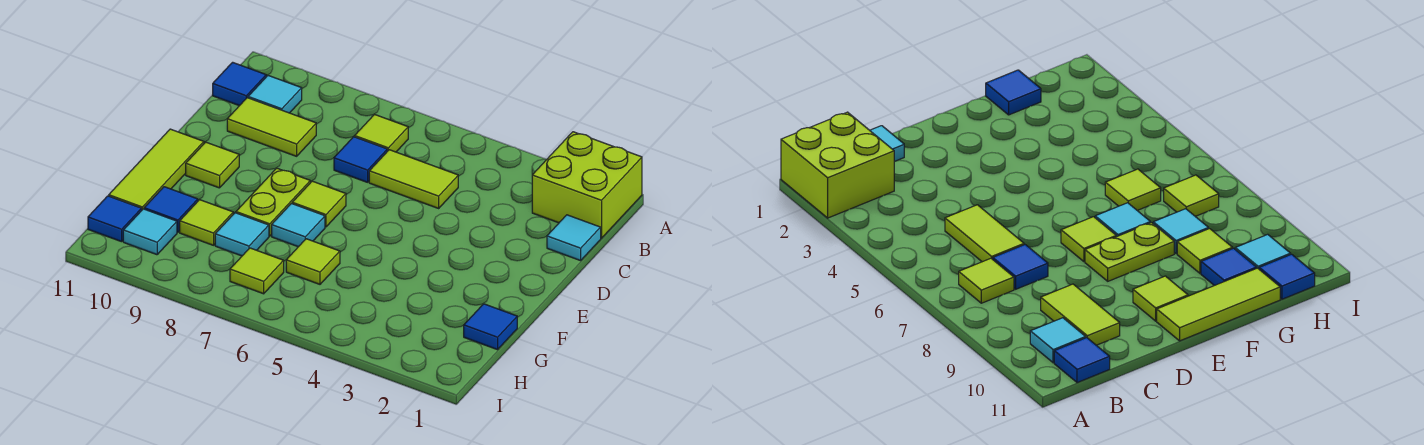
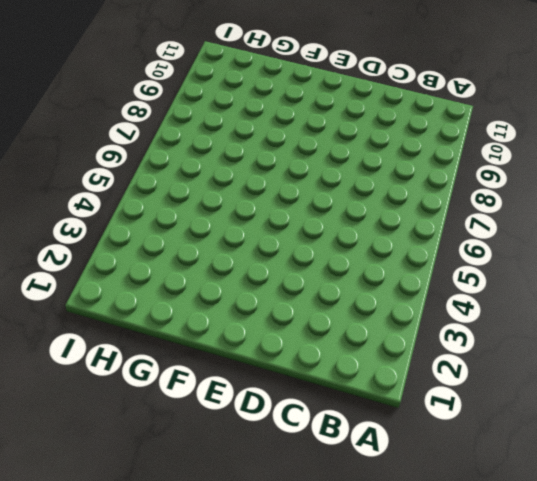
none -> lime brick A1:B2 level 1
none -> lime tile B7 level 1
none -> cyan tile B10 level 1

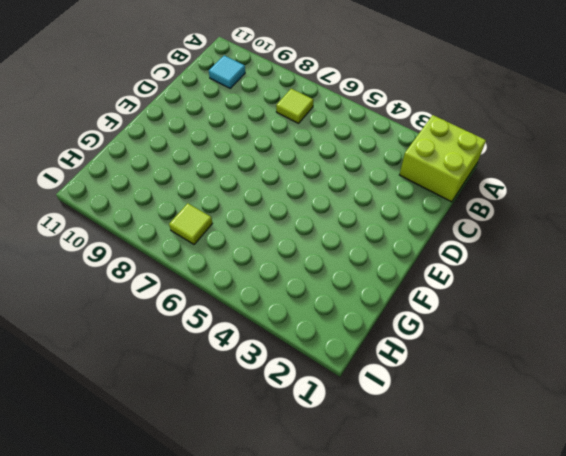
none -> blue tile B11 level 1
none -> cyan tile C1 level 1
none -> lime tile C5:C6 level 1

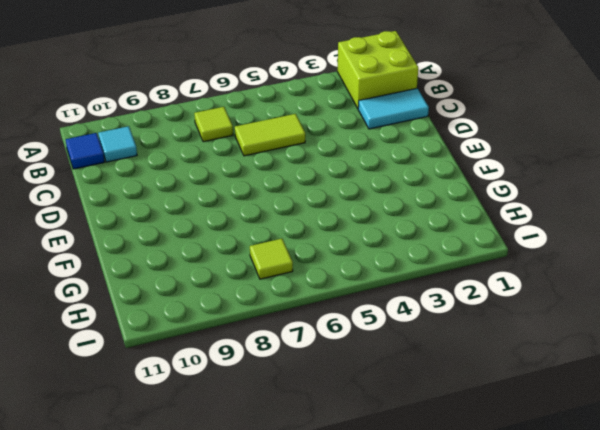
cyan tile C1:C2 level 1 -> cyan tile C1 level 1
none -> blue tile C7 level 1
none -> lime tile C9:C10 level 1
none -> lime tile E7 level 1

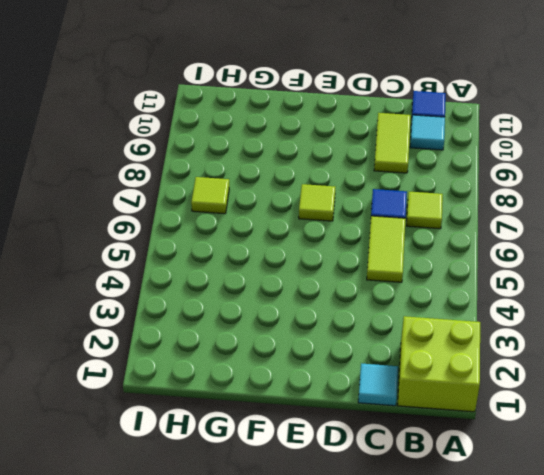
none -> lime plate E8:F8 level 1
none -> lime tile E10 level 1
none -> lime tile E11:G11 level 1

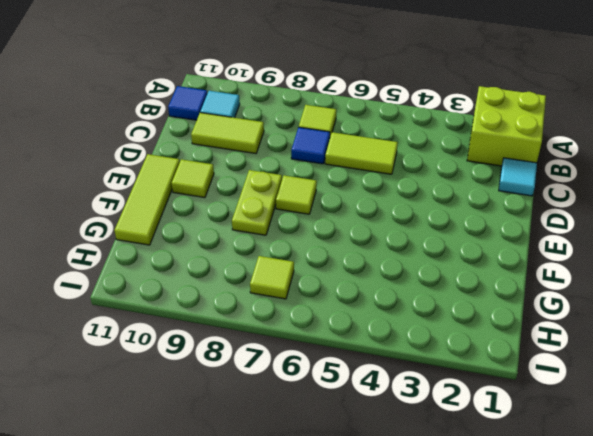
none -> cyan tile F7 level 1
none -> blue tile G1 level 1
none -> lime tile G6 level 1

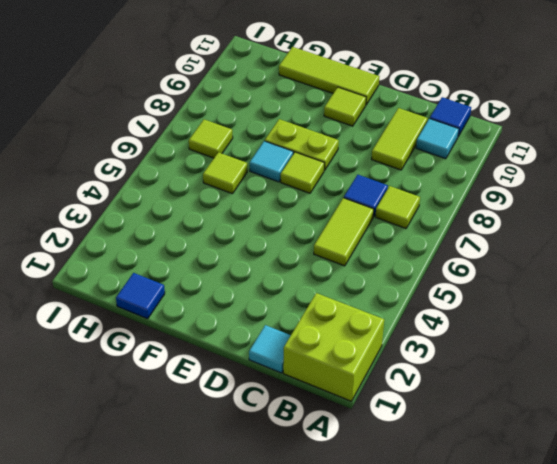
none -> cyan tile G8 level 1
none -> lime tile G9 level 1
none -> blue tile G10 level 1

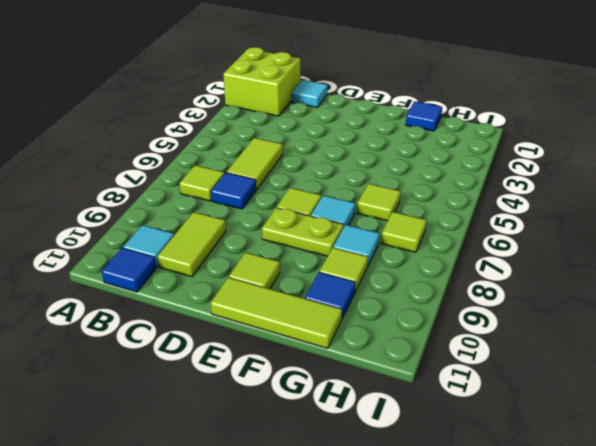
none -> cyan tile H10 level 1
none -> blue tile H11 level 1

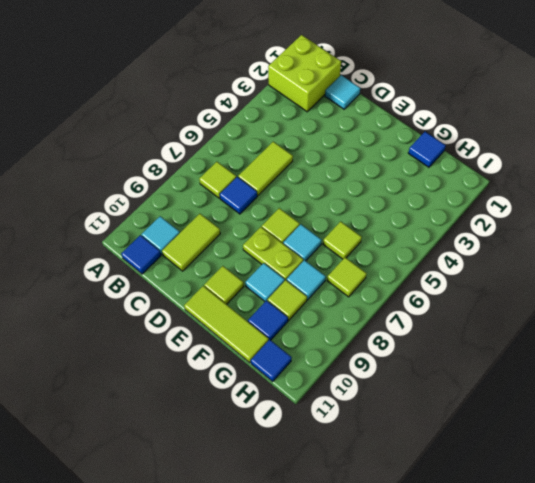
cyan tile F9 level 1 -> cyan tile H10 level 1

